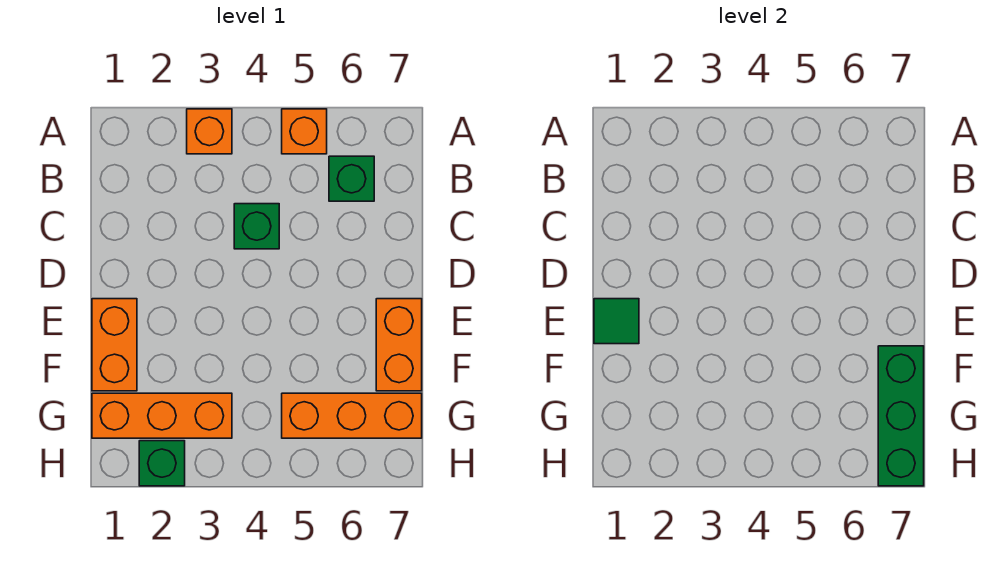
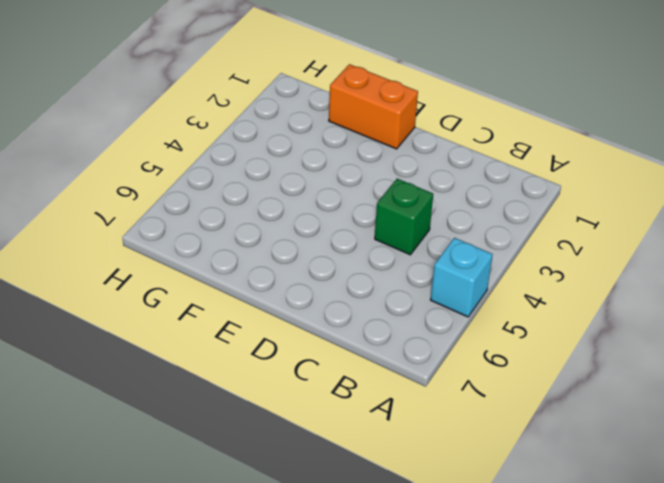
cyan brick A5 level 1 -> orange brick A5 level 1
none -> orange brick A3 level 1
none -> green brick B6 level 1

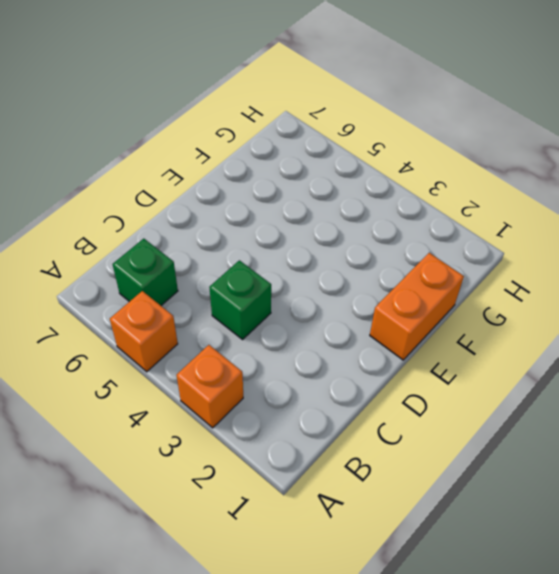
none -> orange brick E7:F7 level 1
none -> orange brick G1:G3 level 1

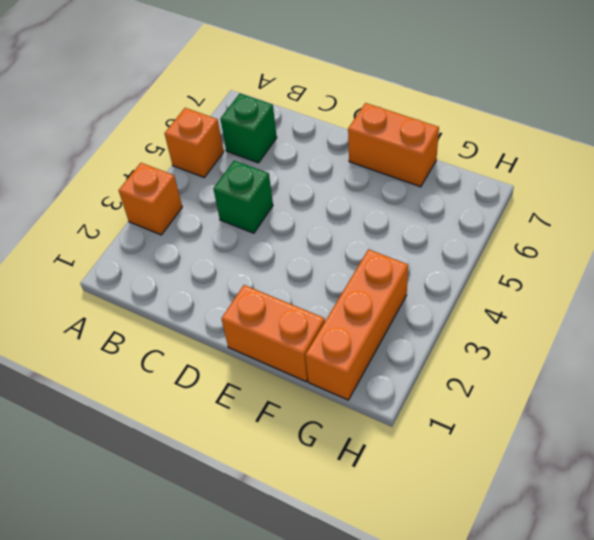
none -> orange brick G5:G7 level 1
none -> green brick H2 level 1

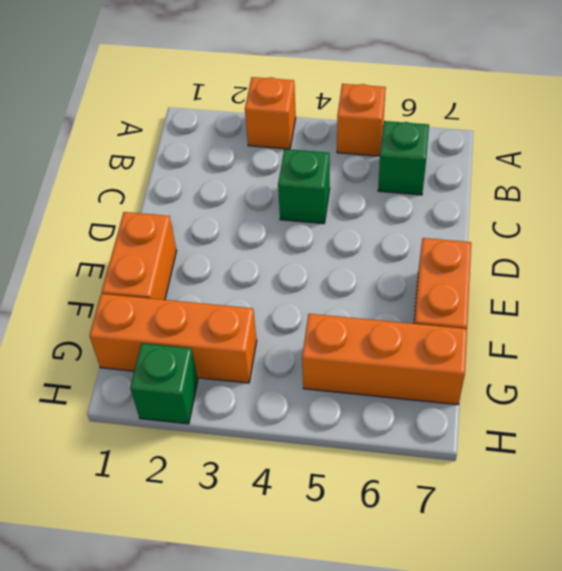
none -> green tile E1 level 2
none -> green brick F7:H7 level 2

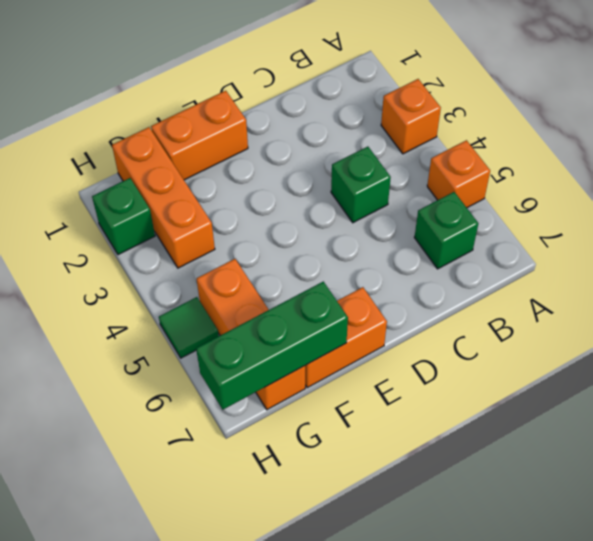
green tile H5 level 1 -> green tile E1 level 2

